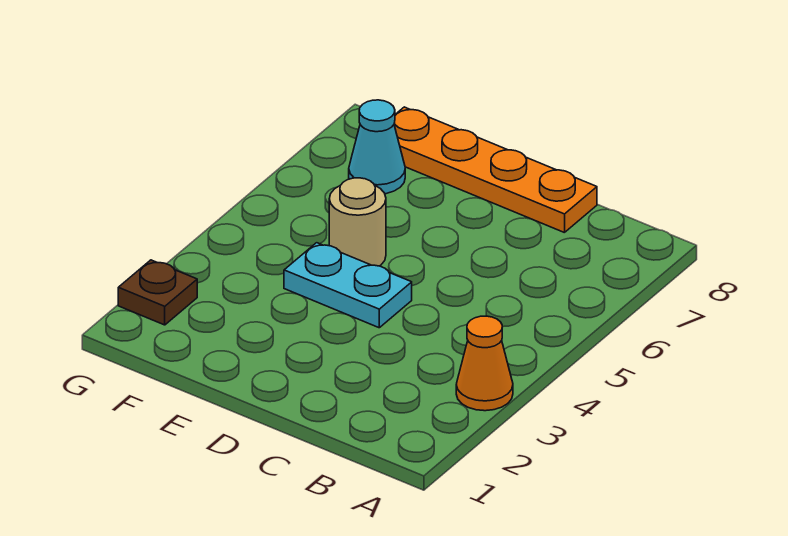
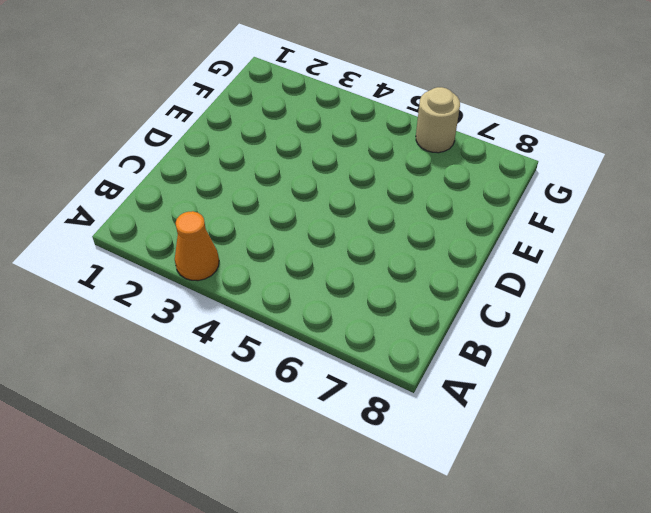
tan round brick G6 level 1 -> tan round brick E5 level 1
none -> orange plate C8:F8 level 1
none -> cyan plate D4:E4 level 1

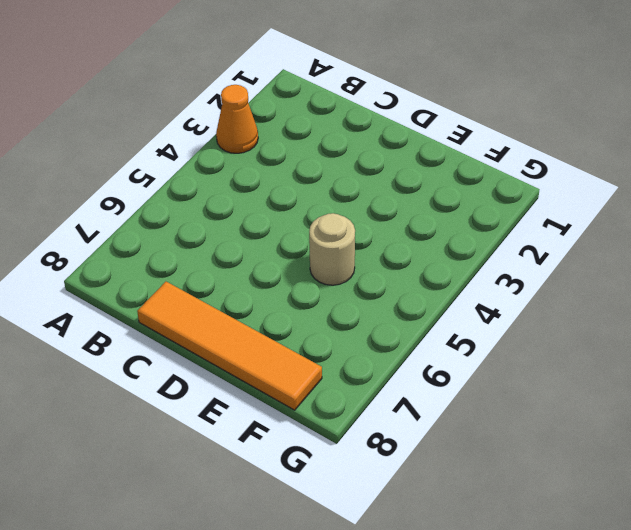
orange tile C8:F8 level 1 -> orange plate C8:F8 level 1
none -> cyan plate D4:E4 level 1
none -> cyan cone F7 level 1

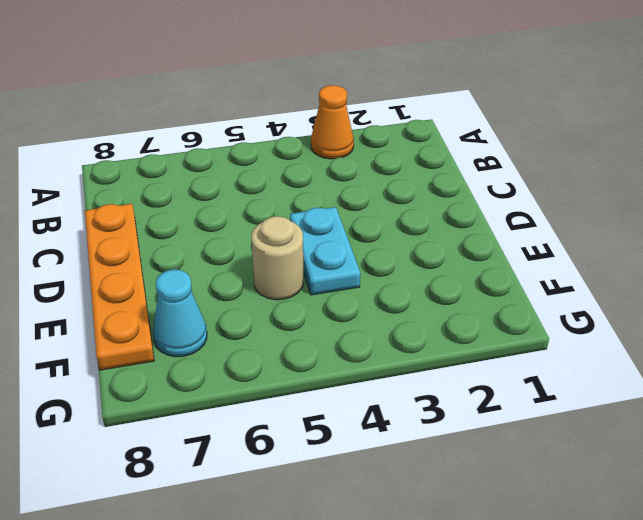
none -> brown plate G2 level 1

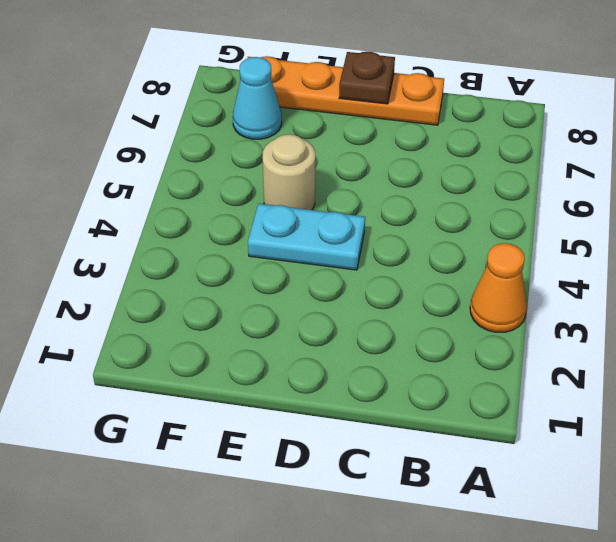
brown plate D8 level 2 -> brown plate G2 level 1

